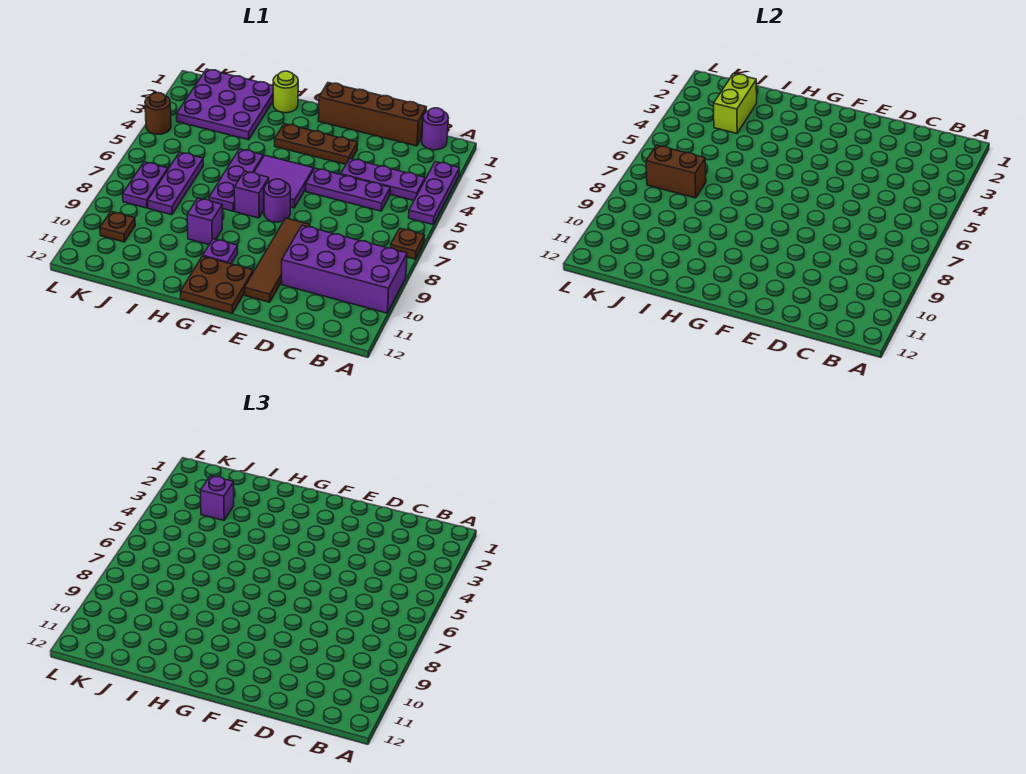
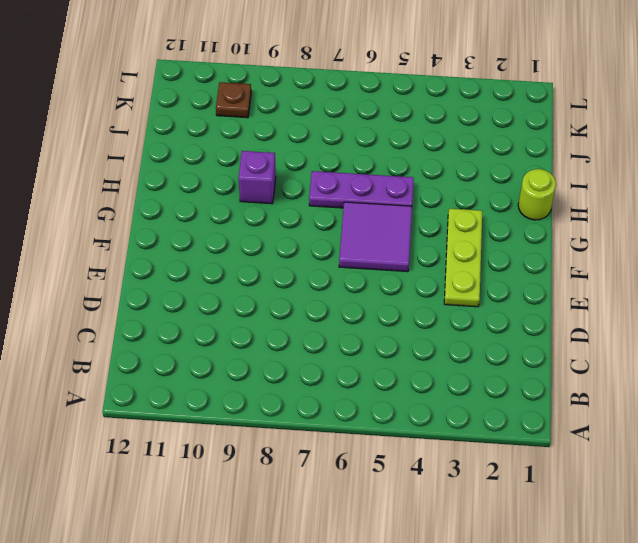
lime plate E3:G3 level 1 -> brown plate E3:G3 level 1
none -> purple plate A3:A5 level 1
none -> brown plate A7 level 1
none -> purple brick A9:D10 level 1

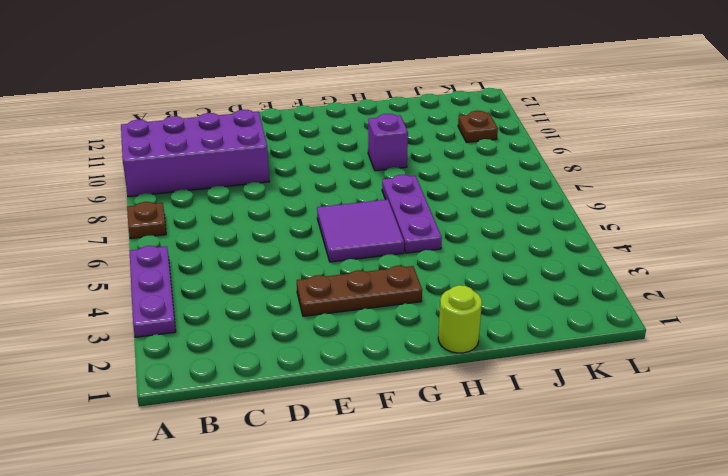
none -> purple round brick B1 level 1
none -> purple plate B4:D4 level 1
none -> brown brick C1:F1 level 1

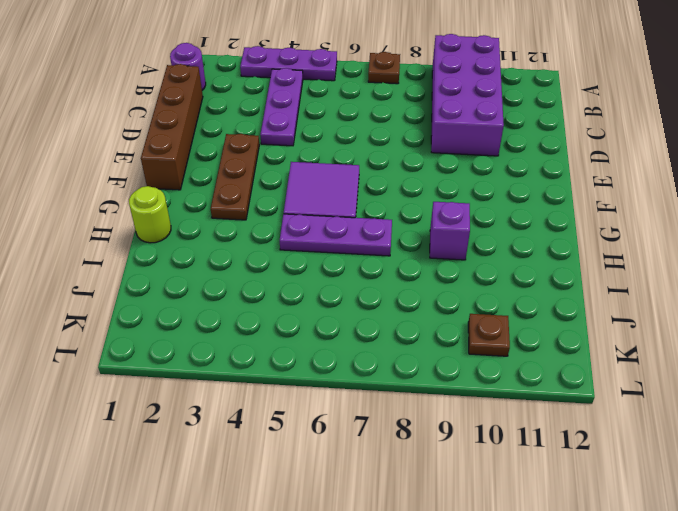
none -> purple plate C5:E5 level 1
none -> brown tile E8:E11 level 1
none -> purple round brick F7 level 1

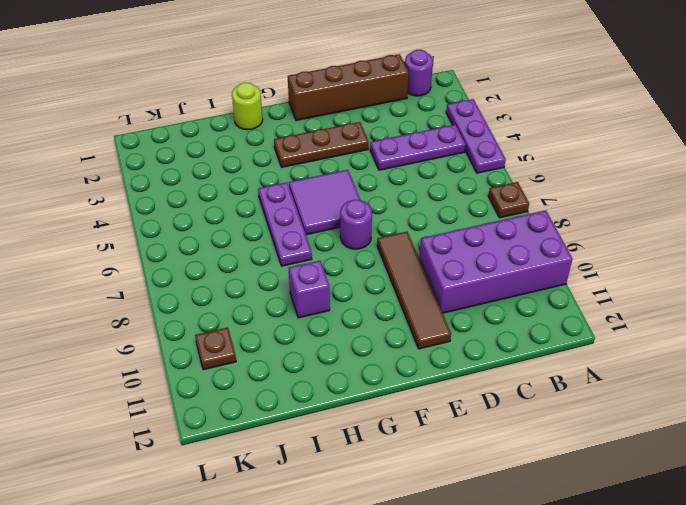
none -> purple plate C5:E5 level 1
none -> brown plate F11:G12 level 1
none -> purple brick G7 level 1

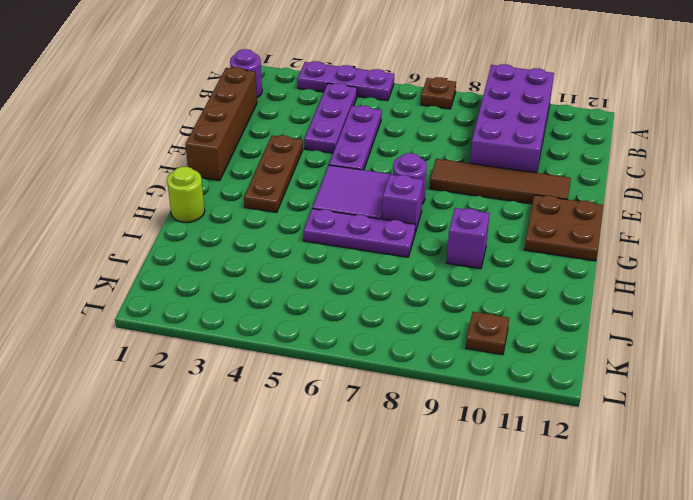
none -> purple plate G10 level 1
none -> purple plate I1:K3 level 1
none -> purple plate J6:J8 level 1

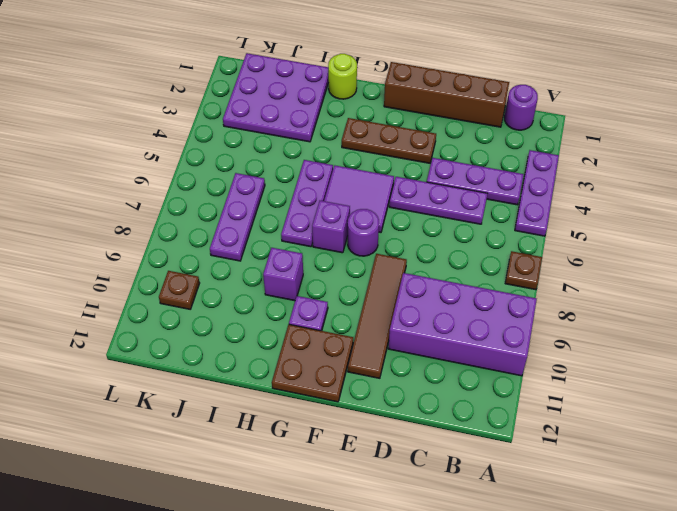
none -> purple plate K7:K8 level 1
none -> brown round brick L4 level 1
none -> lime brick J2:J3 level 2

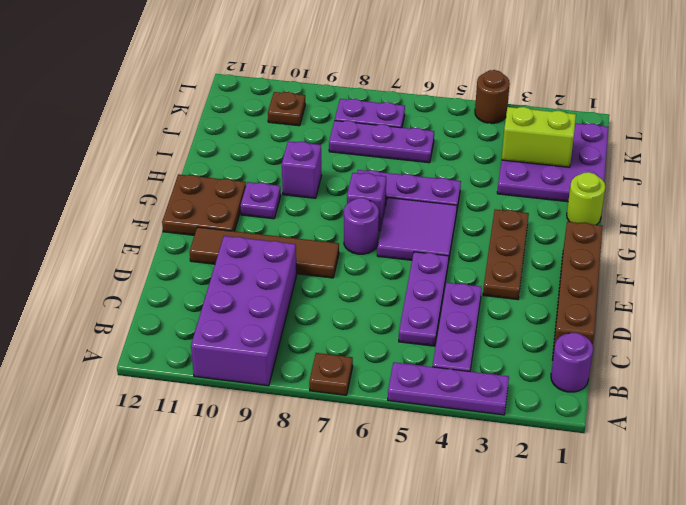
none -> brown brick J7:K7 level 2
none -> purple brick J3 level 3

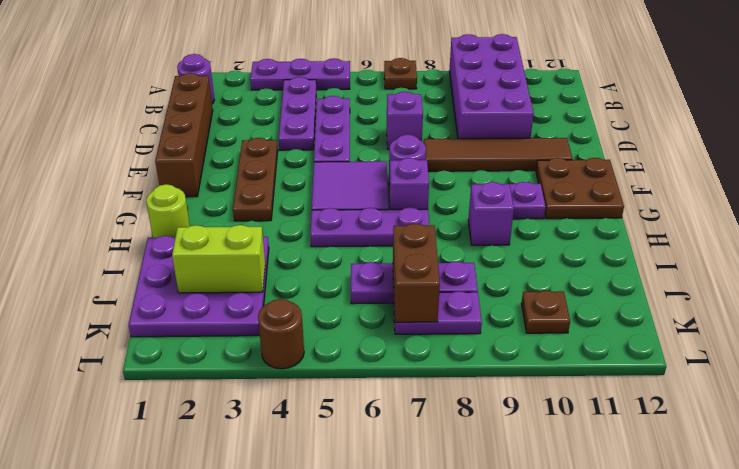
purple brick D7 level 1 -> purple brick J3 level 3

